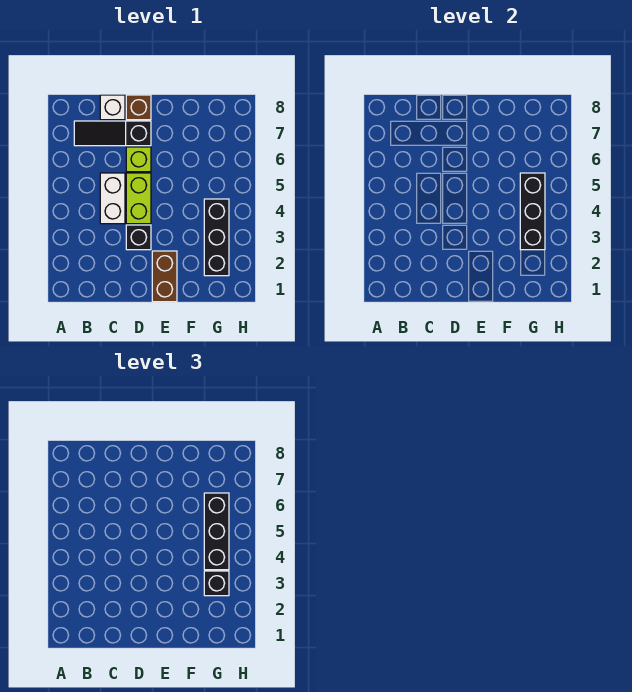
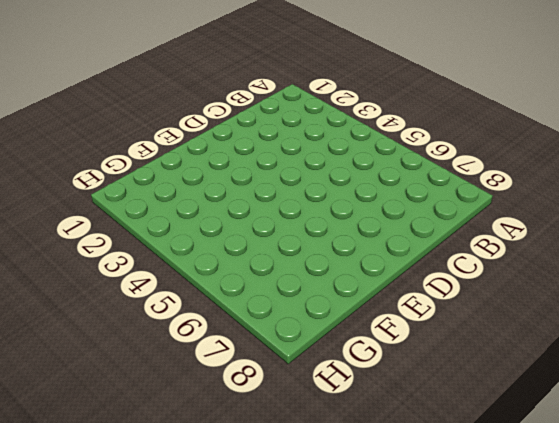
none -> black slope B7:D7 level 1 top D
none -> white brick C4:C5 level 1
none -> white brick C8 level 1

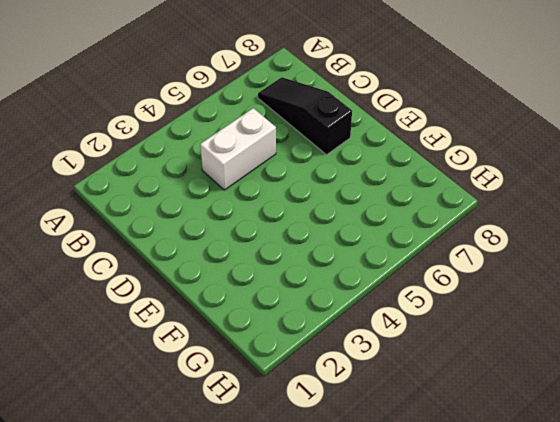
none -> white brick C8 level 1
none -> black brick D3 level 1
none -> lime brick D4:D5 level 1

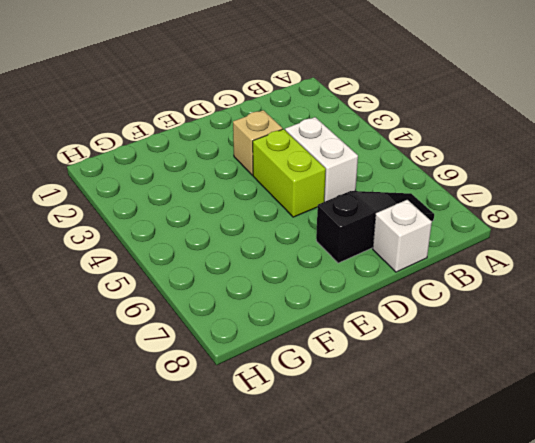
tan brick D3 level 1 -> black brick D3 level 1
none -> lime brick D6 level 1
none -> brown brick D8 level 1
none -> brown brick E1:E2 level 1

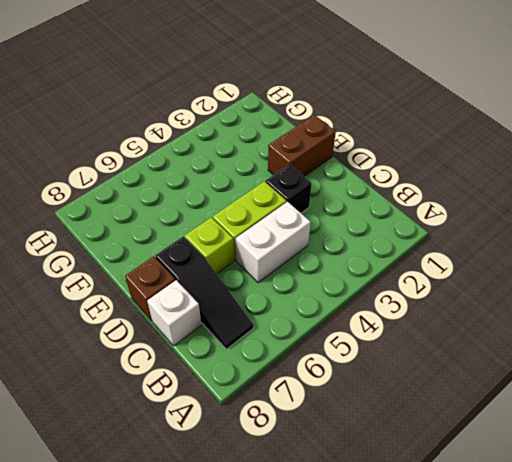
none -> black brick G2:G4 level 1
none -> black brick G3:G5 level 2
none -> black brick G3 level 3

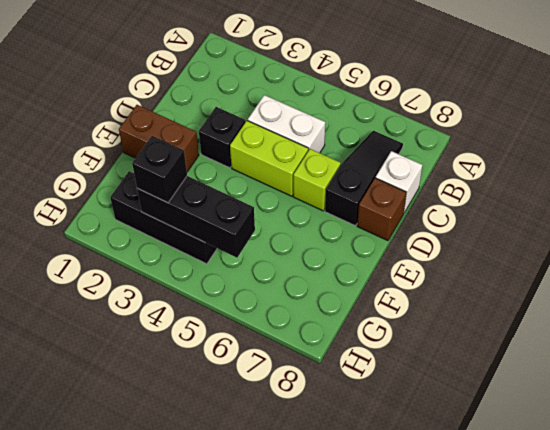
none -> black brick G4:G6 level 3

